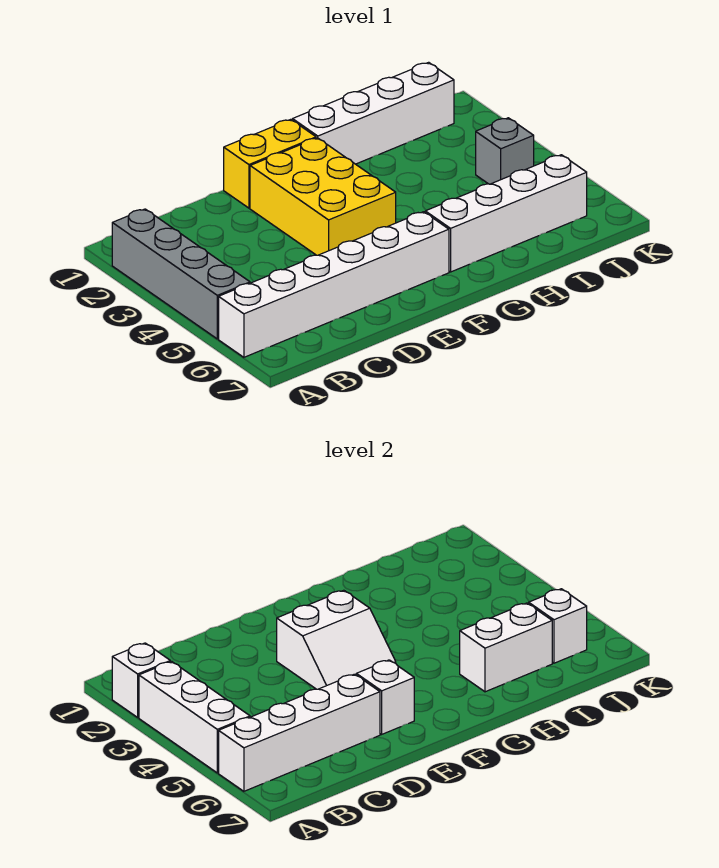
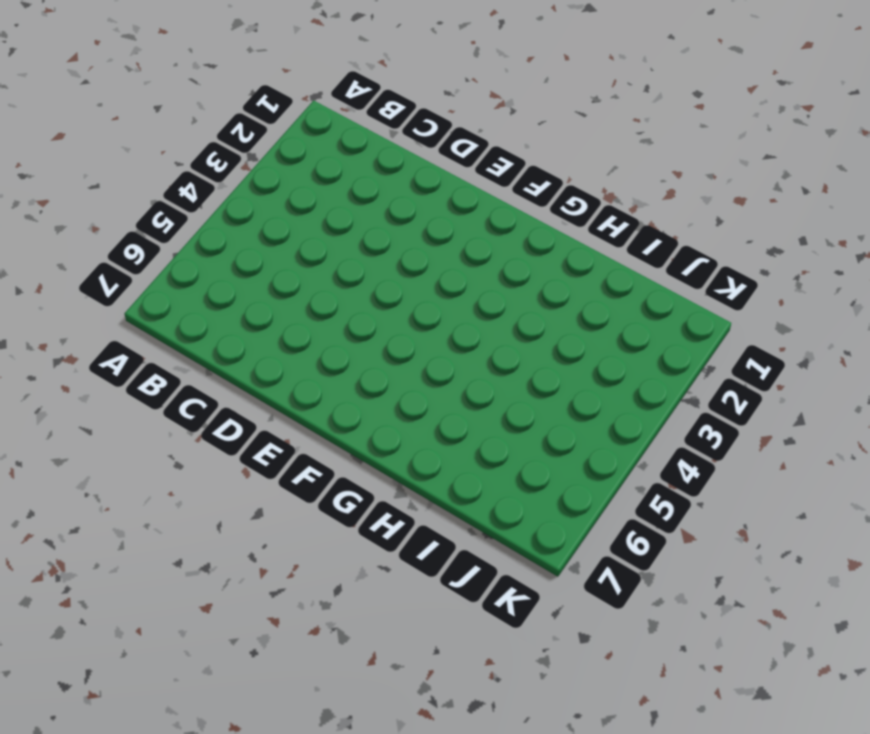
none -> grey brick A2:A5 level 1
none -> white brick A6:F6 level 1
none -> yellow brick E1:F1 level 1

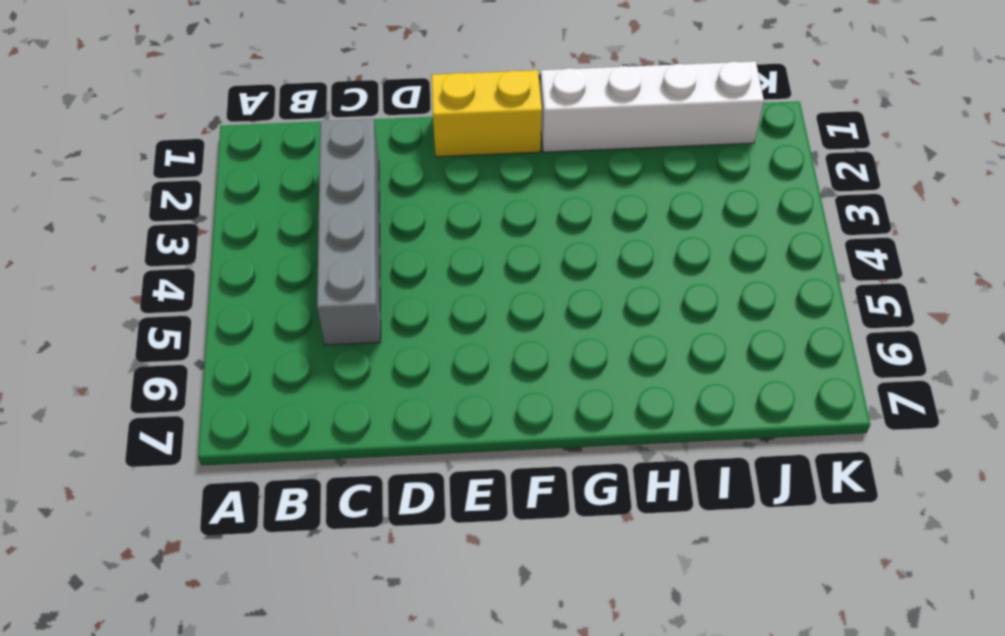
grey brick C2:C5 level 1 -> grey brick A2:A5 level 1
none -> white brick A6:F6 level 1
none -> yellow brick E2:F4 level 1
none -> white brick G6:J6 level 1

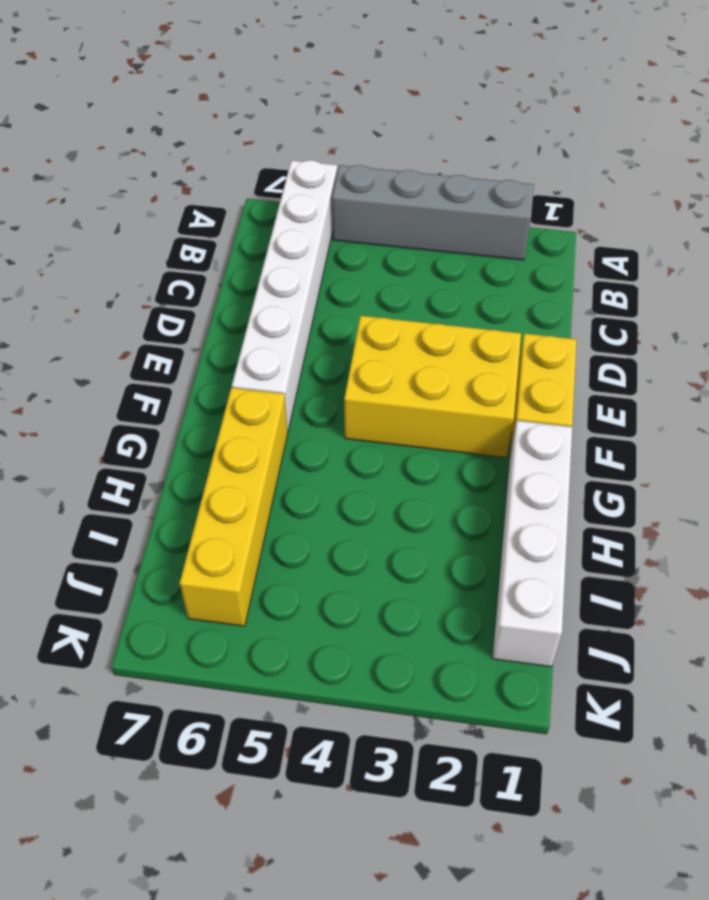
yellow brick G6:J6 level 1 -> white brick G6:J6 level 1
none -> grey brick J4 level 1
none -> white brick A2 level 2
none -> white brick A3:A5 level 2

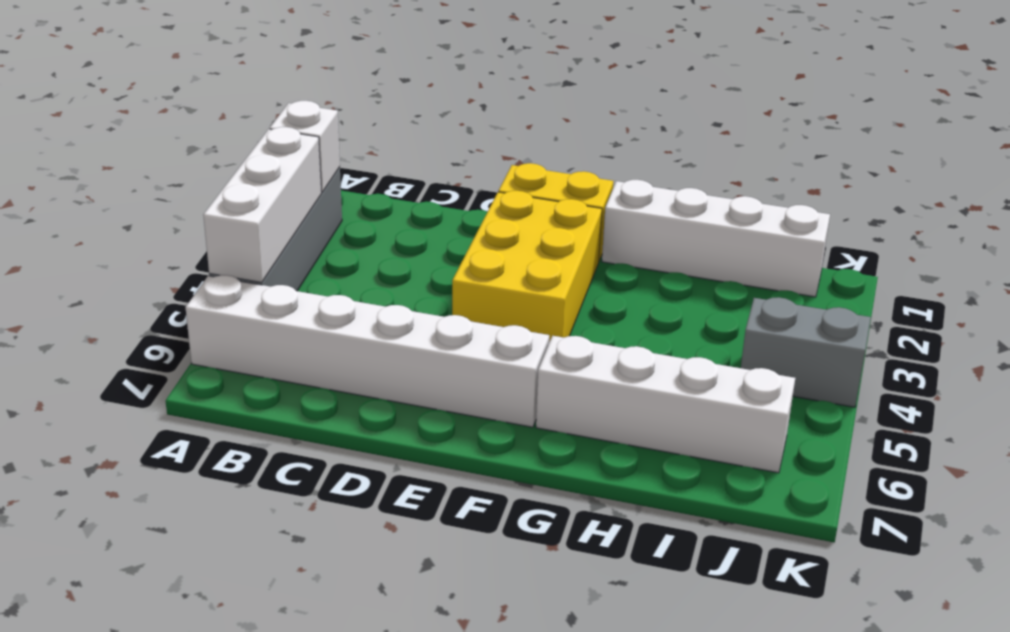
grey brick J4:K4 level 1 -> grey brick J4 level 1
none -> white brick A6:D6 level 2
none -> white slope E3:F4 level 2 top 3
none -> white brick E6 level 2

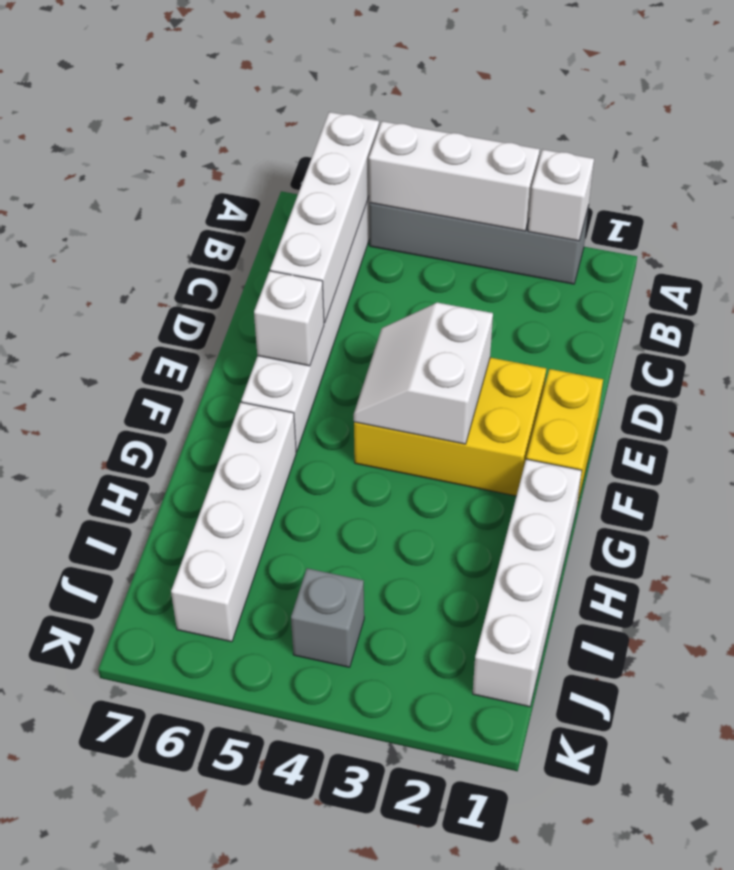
none -> white brick H6:I6 level 2
none -> white brick J6 level 2

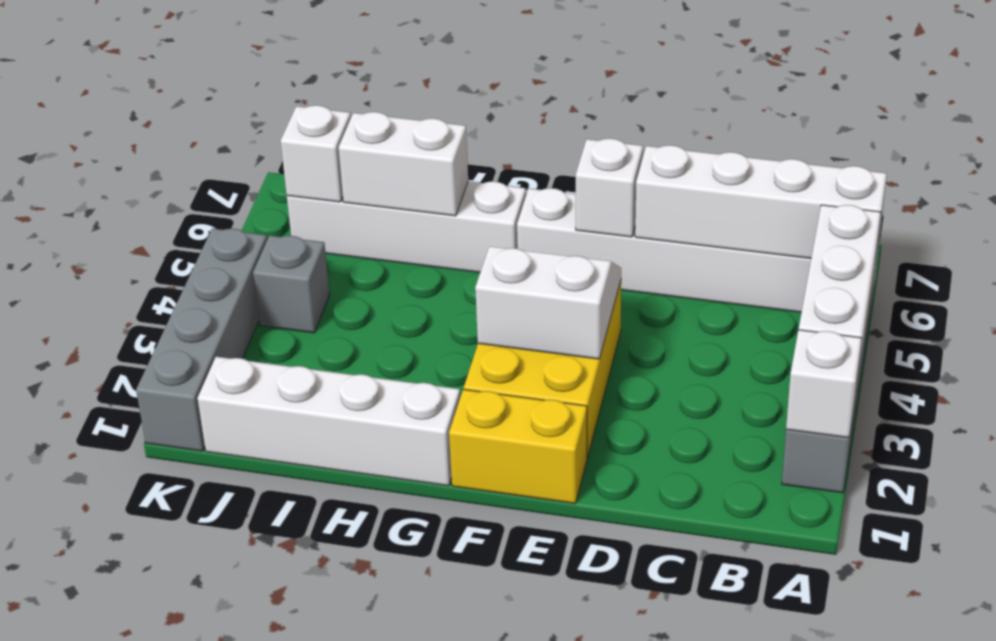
grey brick K1:K4 level 1 -> none

